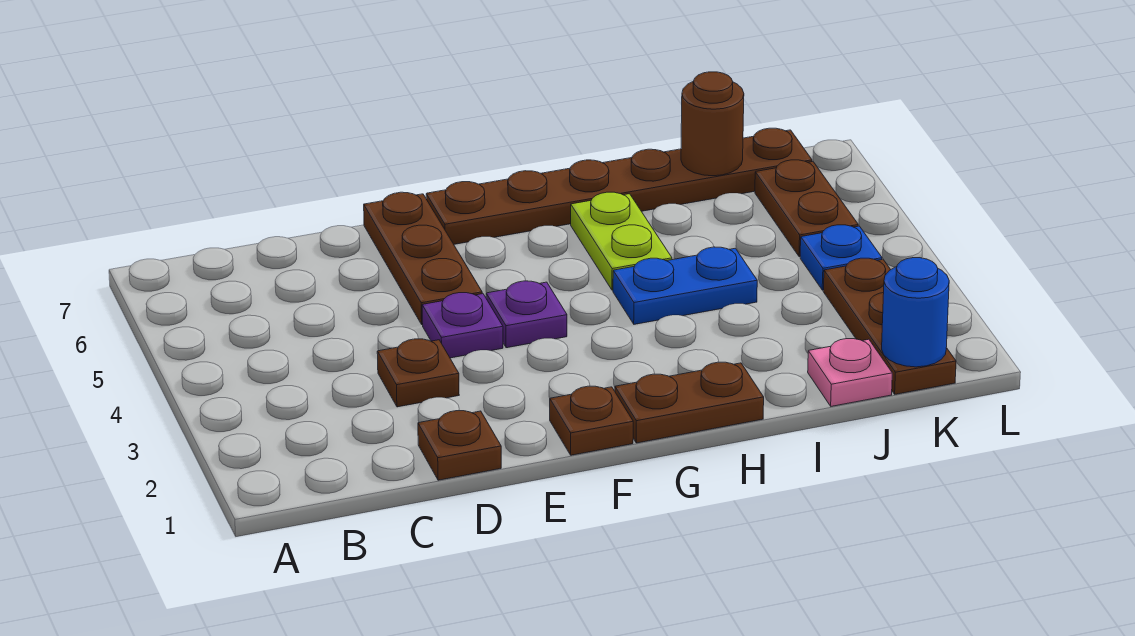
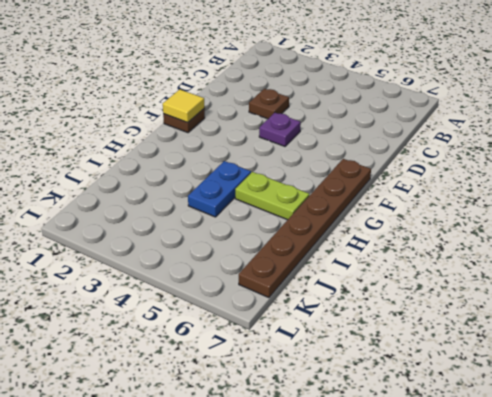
yellow tile F1 level 2 -> none
none -> brown plate D1 level 1
none -> brown plate E5:E7 level 1
none -> purple plate F4 level 1

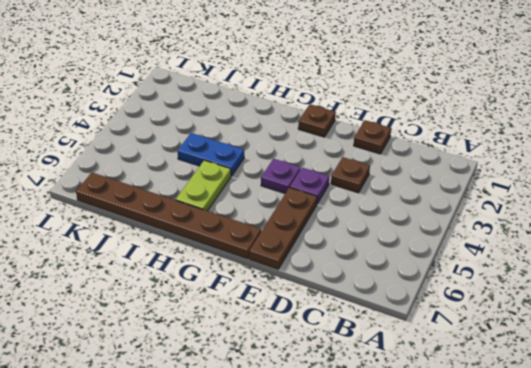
none -> brown plate G1:H1 level 1
none -> pink plate J1 level 1
none -> brown plate K1:K3 level 1

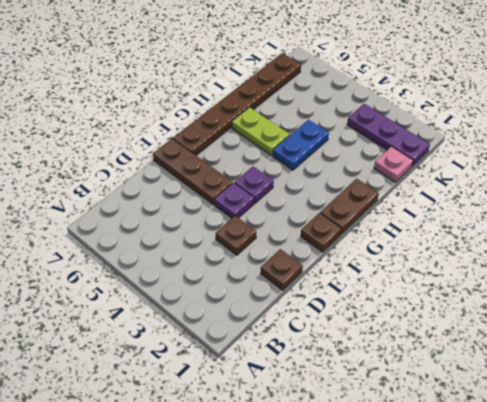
purple plate K1:K3 level 1 -> brown plate K1:K3 level 1
none -> blue plate K4 level 1
none -> brown plate K5:K6 level 1
none -> brown round brick J7 level 2

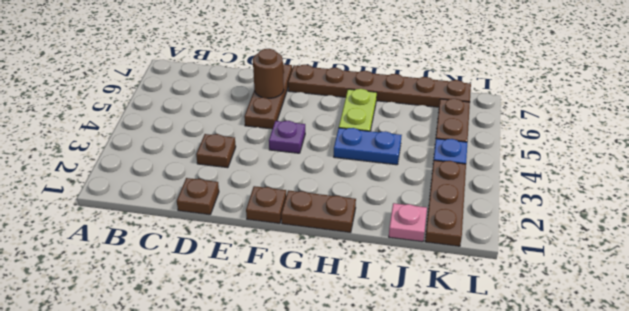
brown round brick E6 level 2 -> brown round brick J7 level 2
none -> purple plate E4 level 1
none -> blue round brick K1 level 2

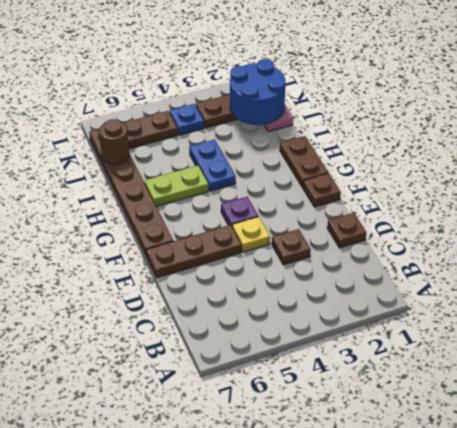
yellow plate E4 level 1 -> purple plate E4 level 1
blue round brick J1:K2 level 2 -> blue round brick K1 level 2

